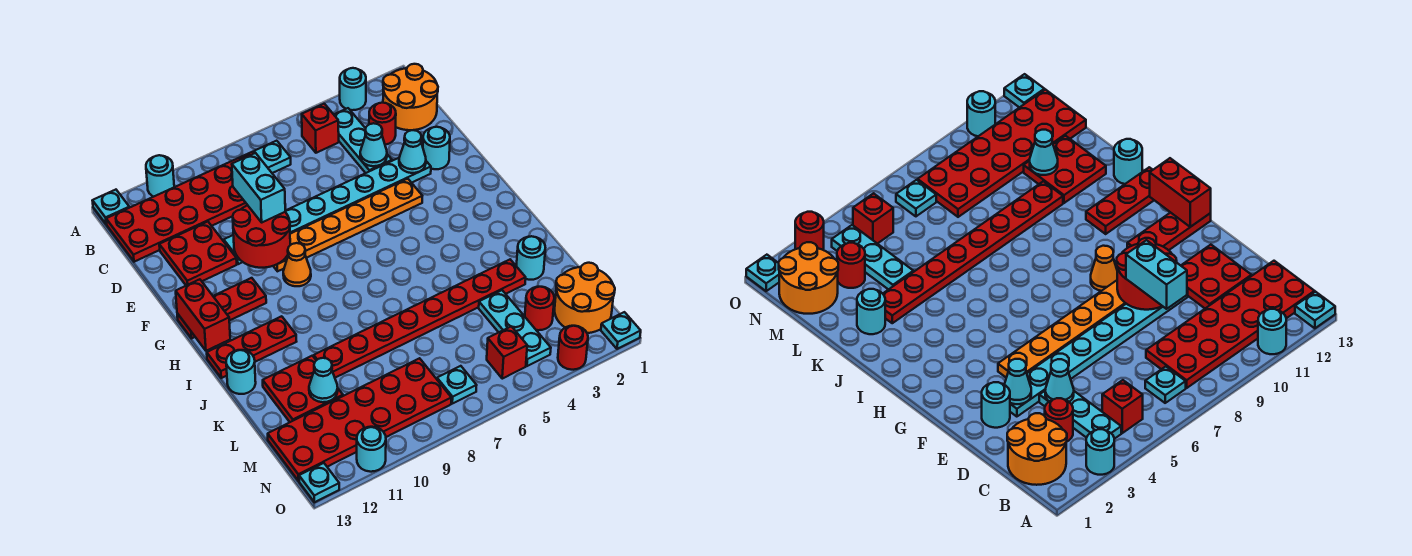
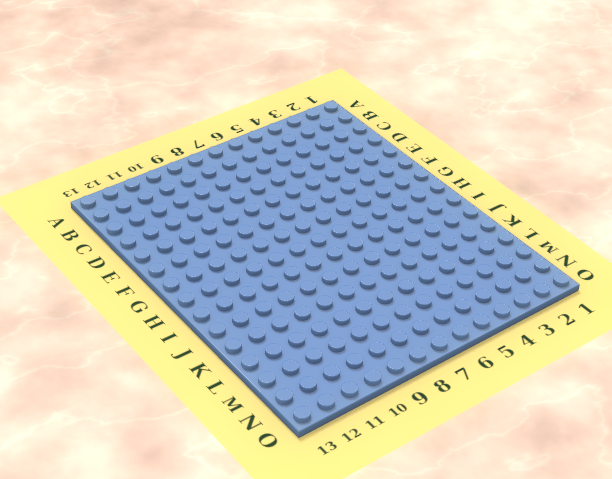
none -> cyan round brick A3 level 1
none -> cyan round brick A11 level 1
none -> cyan plate A13 level 1
none -> orange round brick B1:C2 level 1

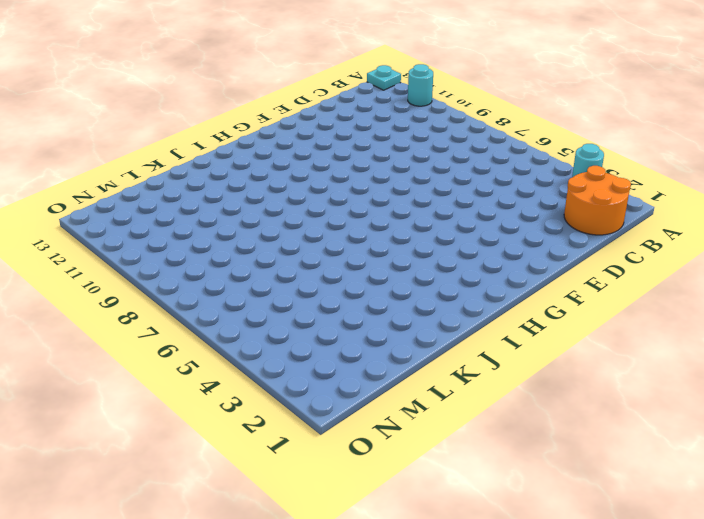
none -> cyan plate B4:D4 level 1
none -> red brick B5 level 1
none -> cyan plate B7 level 1
none -> red plate B8:C13 level 1

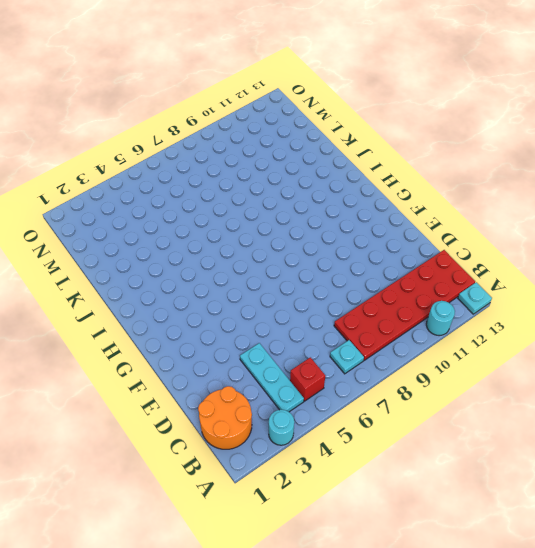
none -> red round brick C3 level 1
none -> red plate D11:E12 level 1
none -> cyan round brick E2 level 1
none -> cyan plate E3:E10 level 1

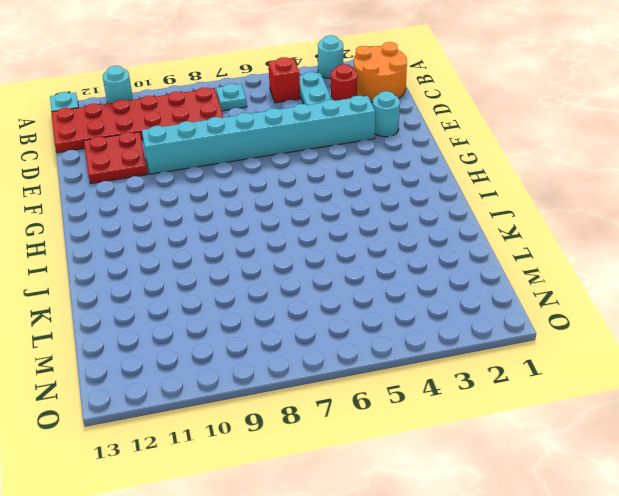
cyan brick E3:E10 level 1 -> cyan plate E3:E10 level 1
none -> orange plate F4:F9 level 1
none -> orange cone G9 level 1
none -> red plate G11:G13 level 1
none -> red plate I11:I13 level 1

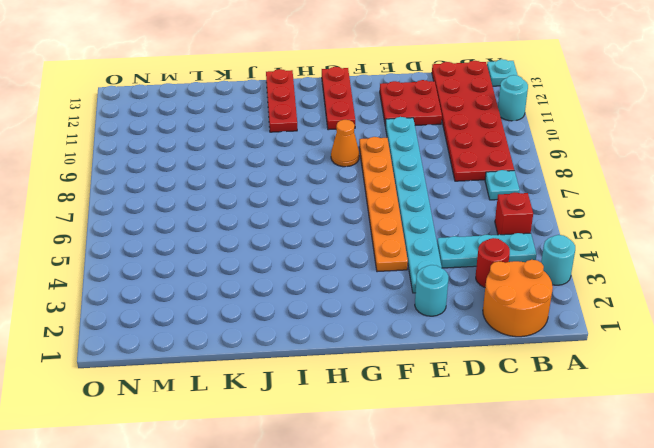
none -> cyan round brick J13 level 1
none -> cyan round brick K2 level 1
none -> red plate K3:K10 level 1
none -> red plate K11:L12 level 1

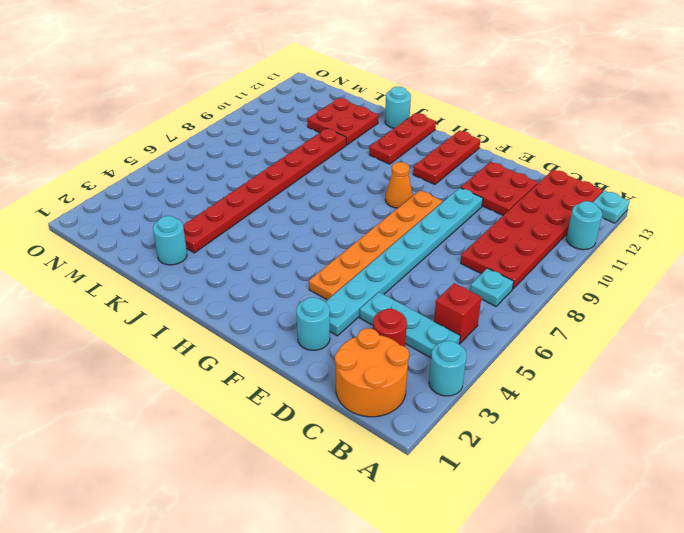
none -> cyan plate L4:N4 level 1
none -> orange round brick M1:N2 level 1
none -> red round brick M3 level 1
none -> red plate M8:N13 level 1

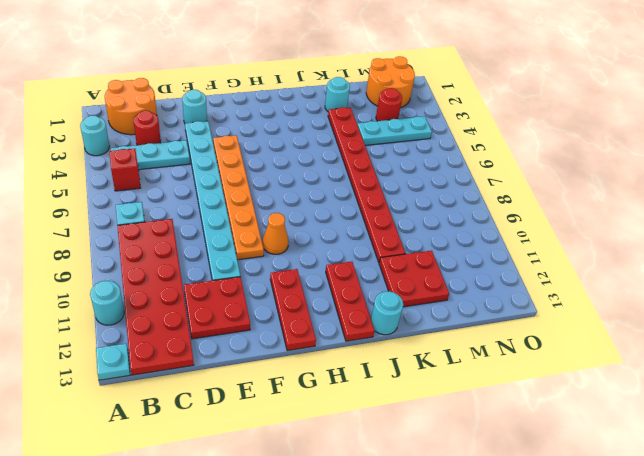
none -> red plate M8:N13 level 1
none -> red brick N5 level 1
none -> cyan plate N7 level 1
none -> cyan plate O1 level 1

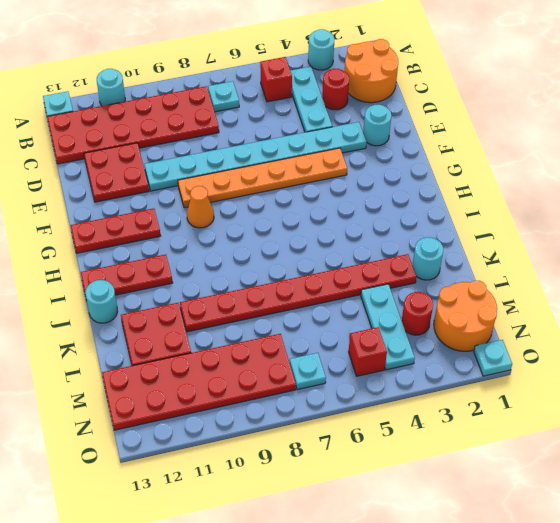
none -> red round brick O3 level 1
none -> cyan round brick O11 level 1
none -> cyan plate O13 level 1
none -> cyan cone D4 level 2

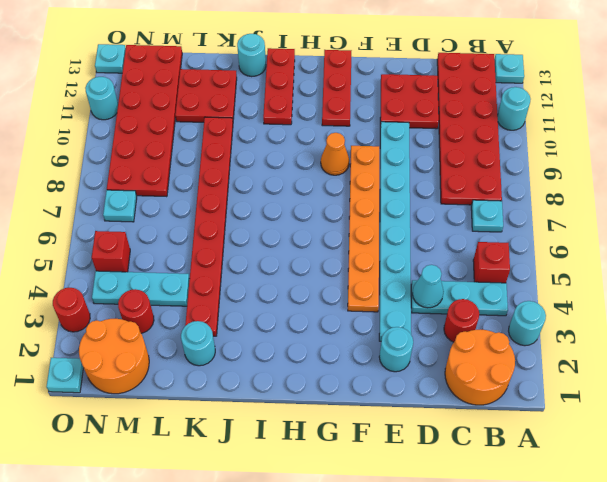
none -> cyan cone E3 level 2
none -> red round brick E9:F10 level 2
none -> red brick G13:H13 level 2
none -> cyan cone L11 level 2

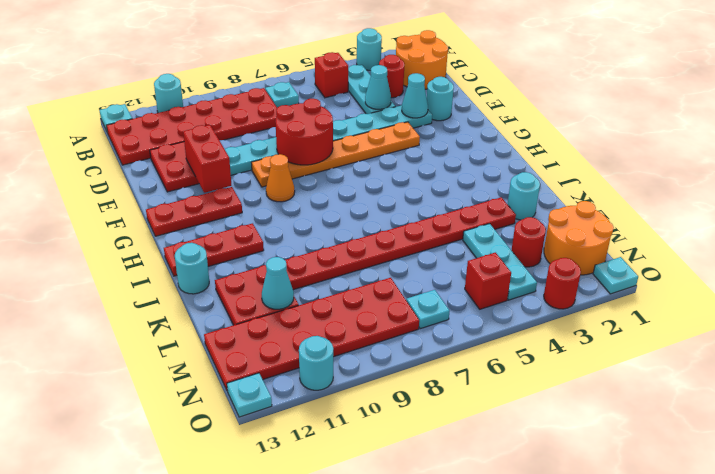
red round brick E7:F8 level 2 -> red round brick E9:F10 level 2
red brick E11:F11 level 2 -> red brick G13:H13 level 2
none -> cyan brick D9:E9 level 3

